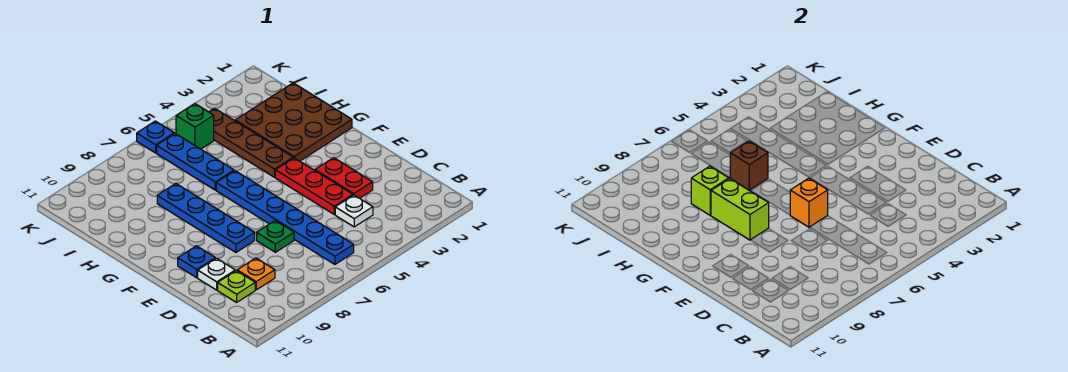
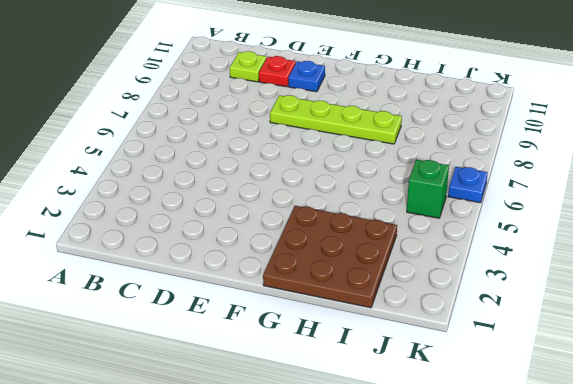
red plate D10 level 1 -> white plate D10 level 1
lime plate E8:H8 level 1 -> blue plate E8:H8 level 1
none -> blue plate B6:G6 level 1
none -> white plate C4 level 1
none -> orange plate C9 level 1

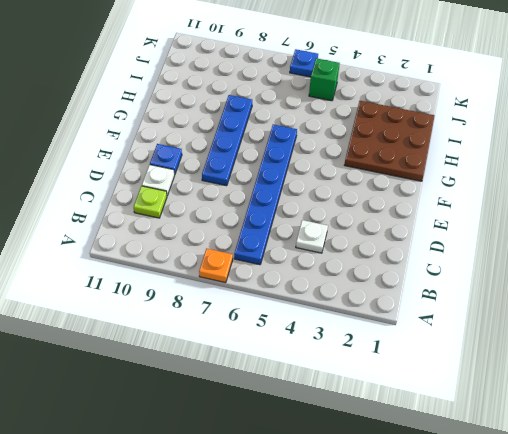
orange plate A7 level 1 -> orange plate C9 level 1
none -> red plate D3:E3 level 1
none -> red plate D4:F4 level 1
none -> green plate D7 level 1

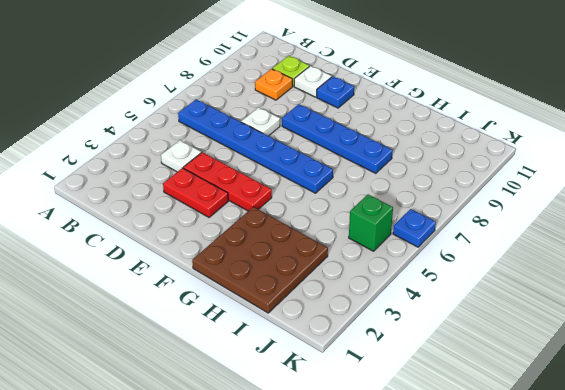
white plate D7 level 1 -> green plate D7 level 1
none -> brown plate G4:J4 level 1
none -> blue plate H6:J6 level 1
none -> orange brick E6 level 2

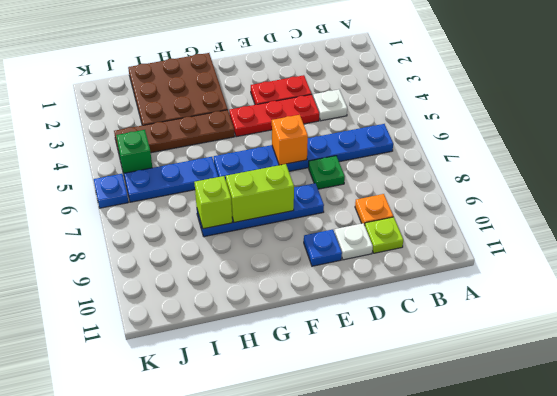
none -> brown brick H6 level 2

